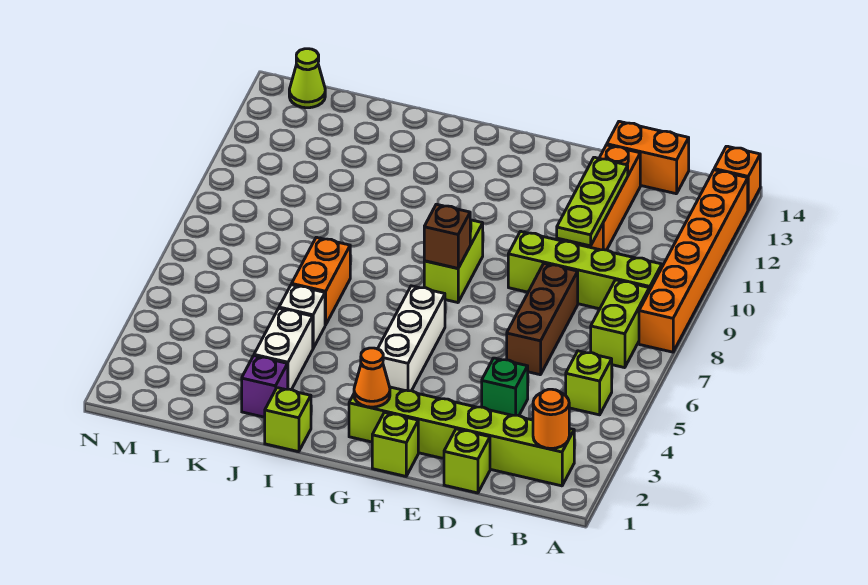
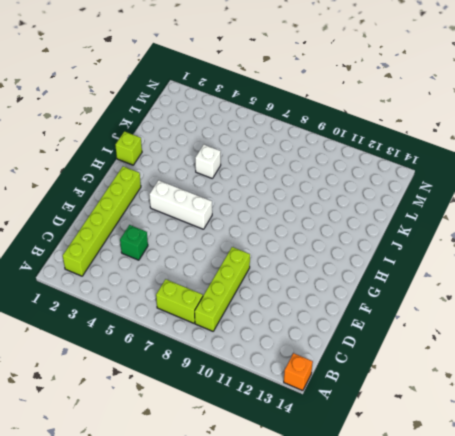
none -> orange brick A8:A13 level 1
none -> lime brick B5 level 1
none -> orange brick C14:D14 level 1

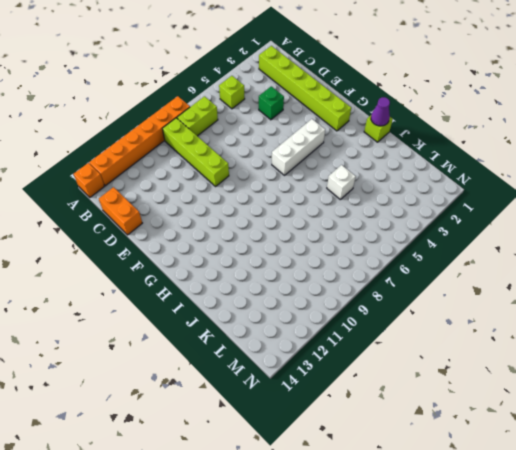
purple cone I1 level 2 -> none
none -> lime brick D1 level 1
none -> brown brick D6:D8 level 1
none -> orange brick D11:D13 level 1

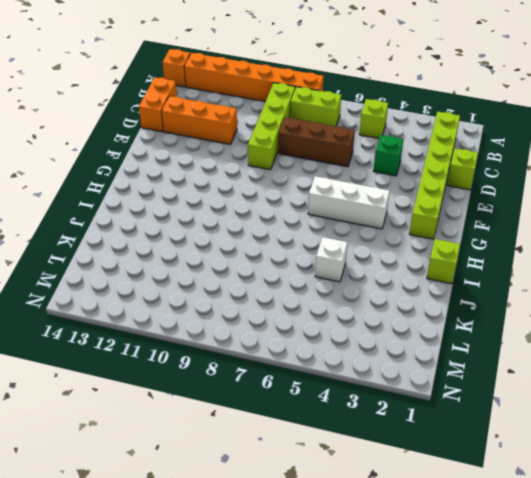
none -> lime brick F1 level 1
none -> lime brick G8:G9 level 1
none -> purple brick J2 level 1

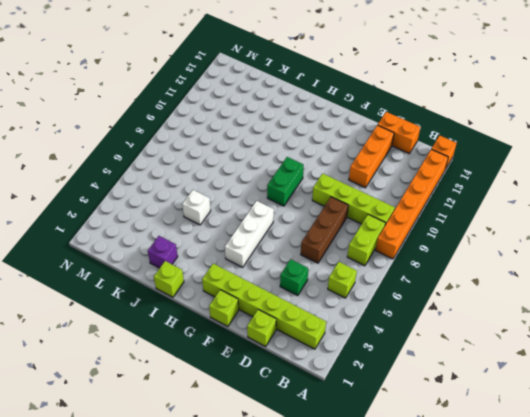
green brick G8:G9 level 1 -> lime brick G8:G9 level 1
none -> white brick J3:J4 level 1
none -> orange brick J6:J7 level 1
none -> lime cone M14 level 1

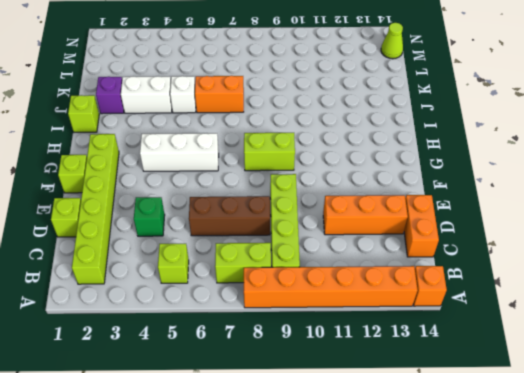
none -> orange round brick B2 level 2
none -> lime plate D10:D12 level 2
none -> orange cone G2 level 2

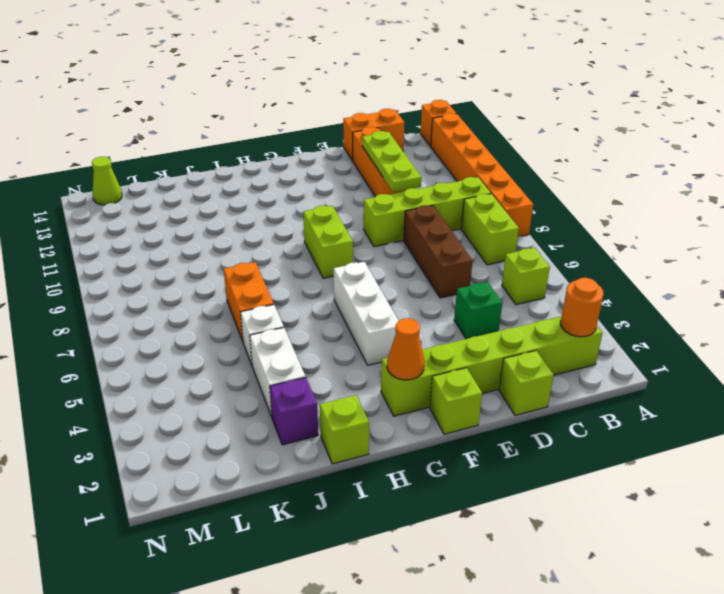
none -> brown brick G8 level 2

